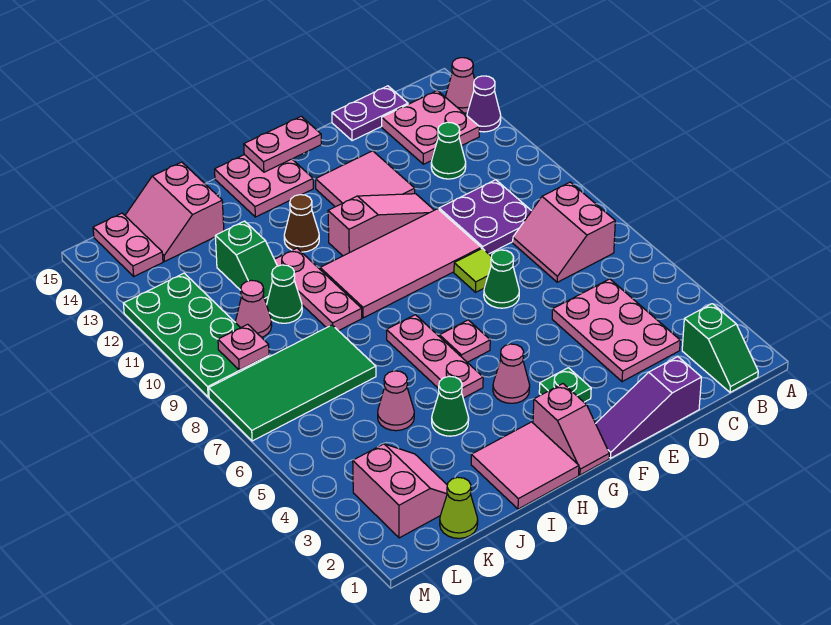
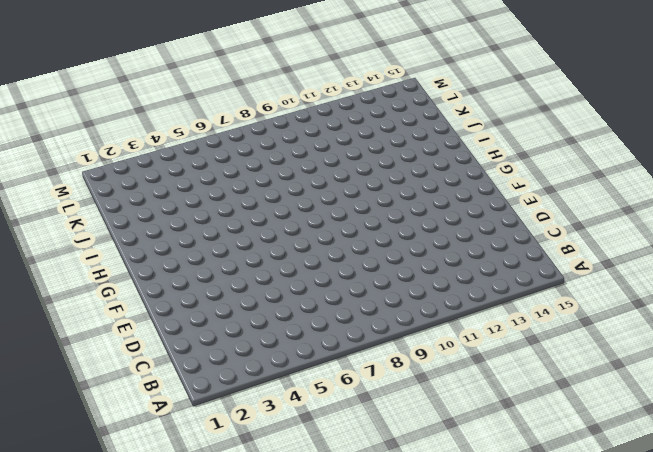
none -> purple cone A13 level 1
none -> pink cone A14 level 1
none -> green slope B1:B2 level 1 top 2
none -> pink slope B7:C8 level 1 top B

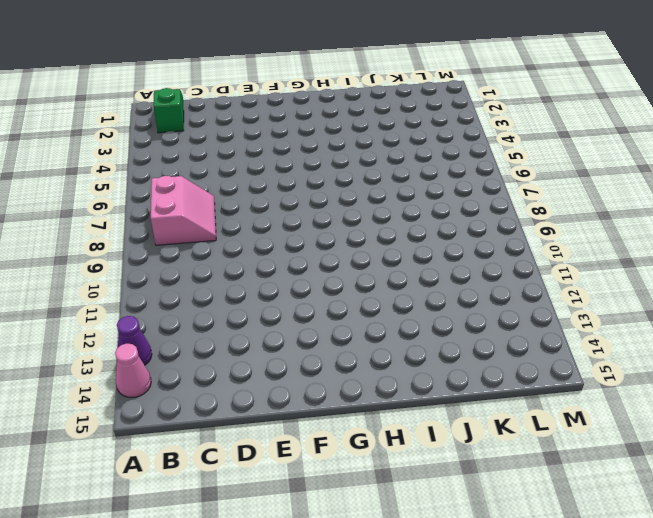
none -> pink plate B13:C14 level 1
none -> pink plate C3:D5 level 1
none -> purple plate C9:D10 level 1
none -> green cone C12 level 1

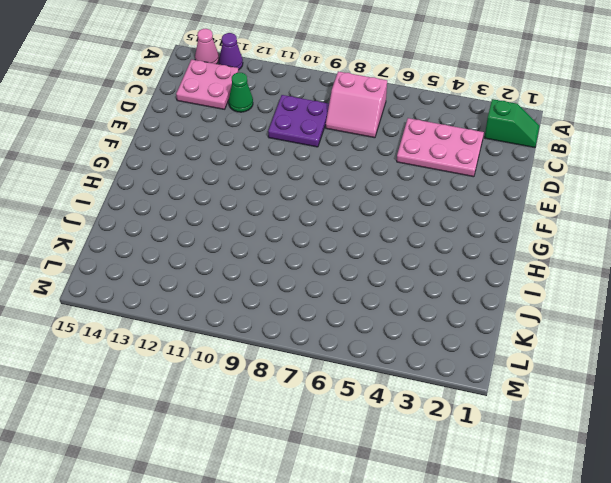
none -> purple plate C15:D15 level 1
none -> purple slope D1:F1 level 1 top D
none -> green cone E7 level 1
none -> lime tile E8 level 1

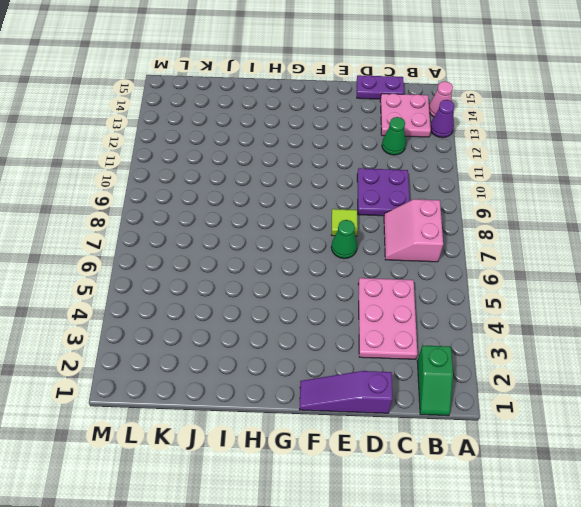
none -> pink tile E9:H10 level 1
none -> pink slope E11:G11 level 1 top G
none -> pink tile E12:F13 level 1
none -> green plate F3 level 1

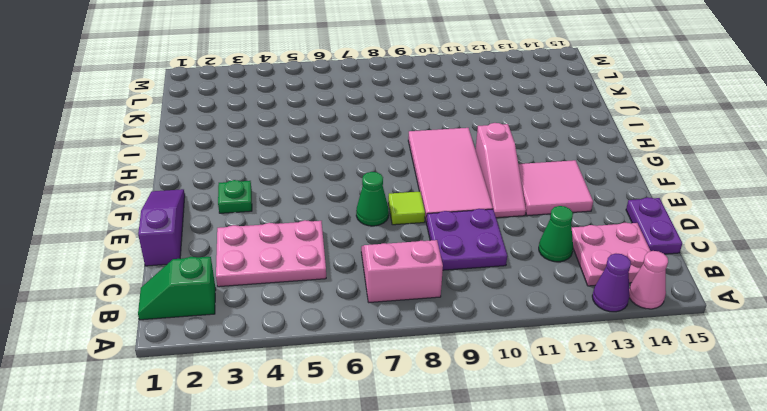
none -> pink slope G1:G2 level 1 top 2
none -> pink cone G4 level 1
none -> pink plate G6 level 1
none -> pink plate G14:H15 level 1

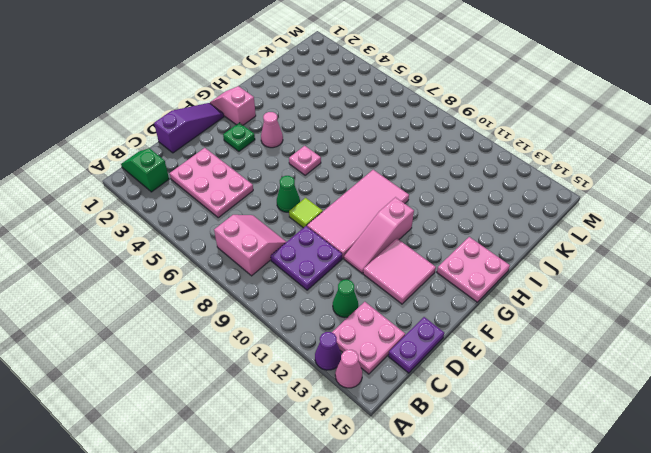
none -> pink tile H1:I2 level 1
none -> pink plate H5:H7 level 1
none -> brown cone H12 level 1
none -> green cone I4 level 1

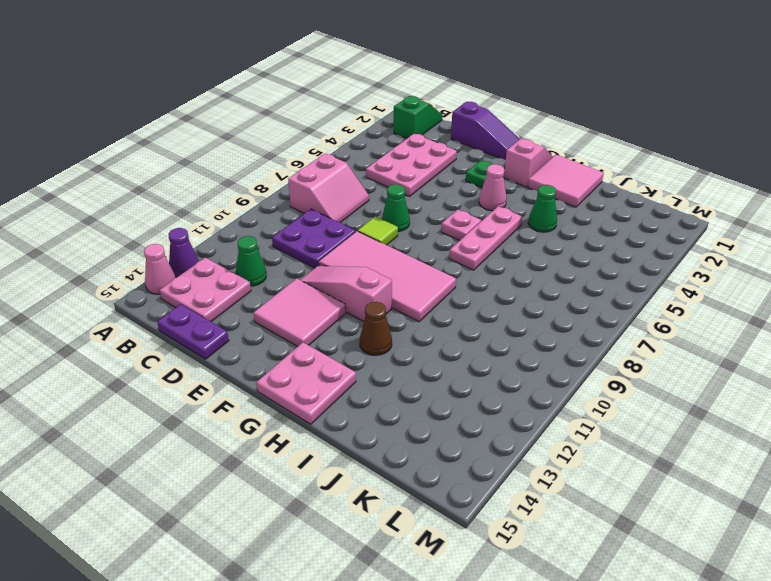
none -> pink plate I9:I11 level 1
none -> pink cone J5 level 1
none -> green tile J7:M8 level 1
none -> green cone J10 level 1

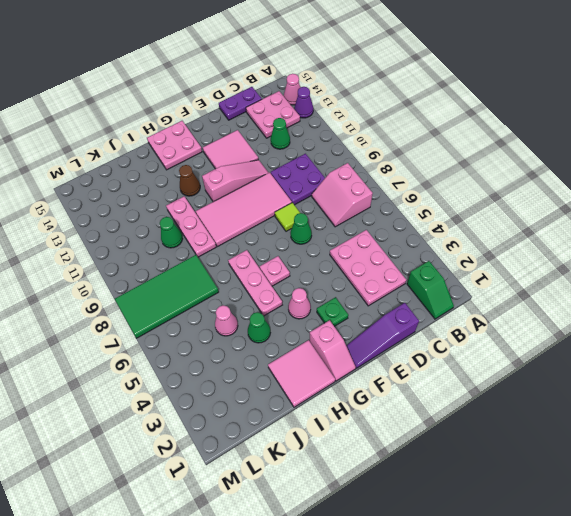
none -> green slope J11:J12 level 1 top 12
none -> pink slope J14:K15 level 1 top J
none -> lime cone K1 level 1
none -> pink slope K2:L3 level 1 top L

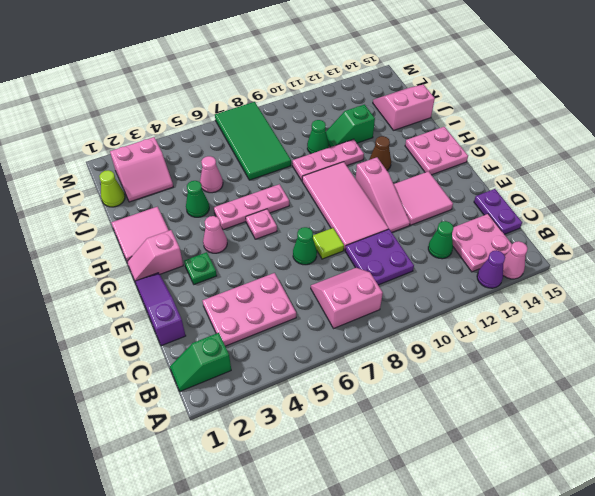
none -> pink cone K10 level 1
none -> green plate L9:M12 level 1
none -> pink plate L14:L15 level 1
none -> pink plate F15:G15 level 2

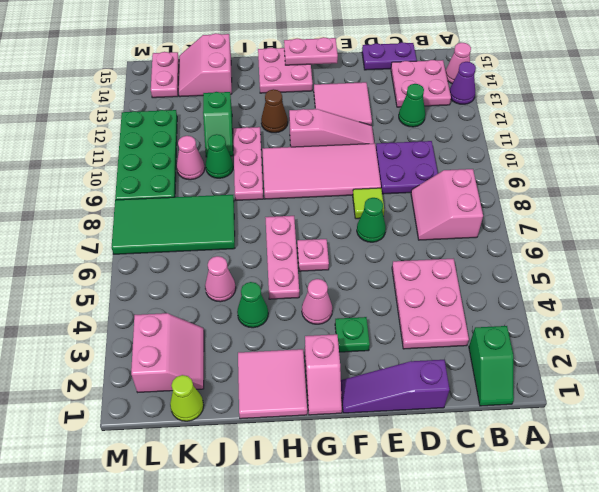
none -> pink plate L9 level 2

